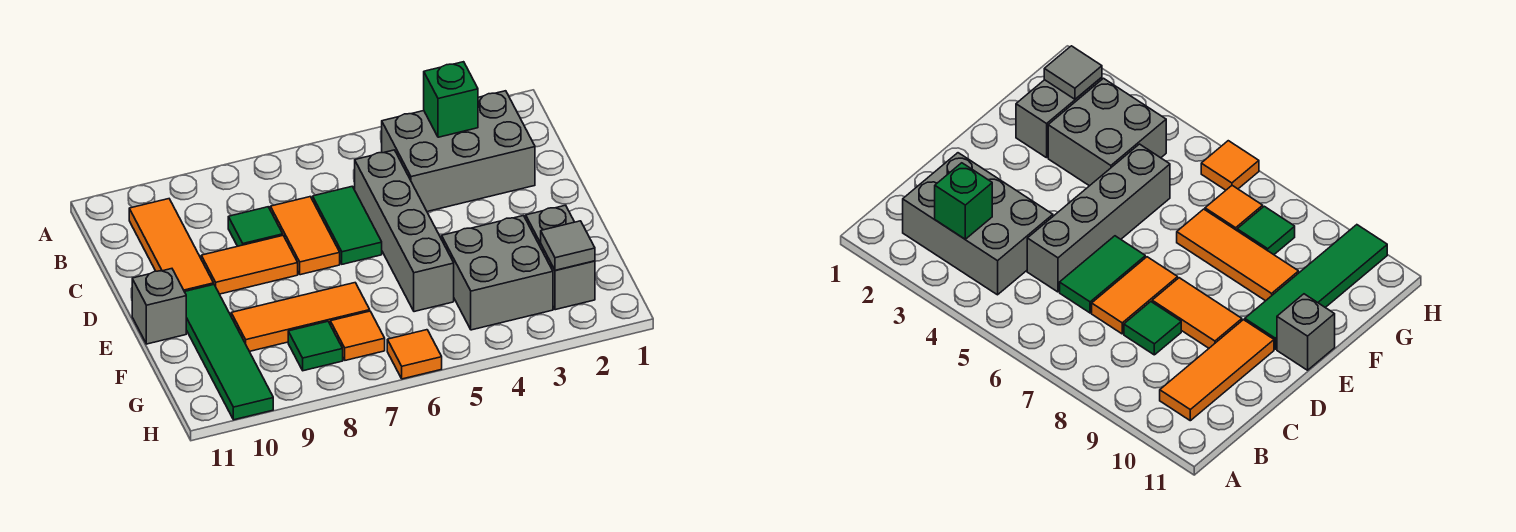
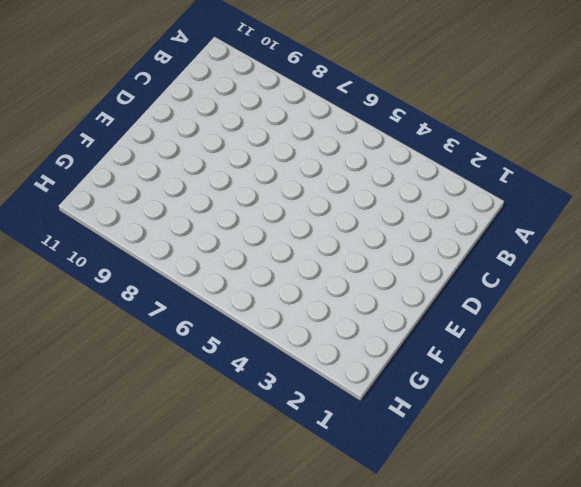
none -> grey brick B2:C4 level 1
none -> orange tile B10:D10 level 1
none -> grey brick C5:F5 level 1

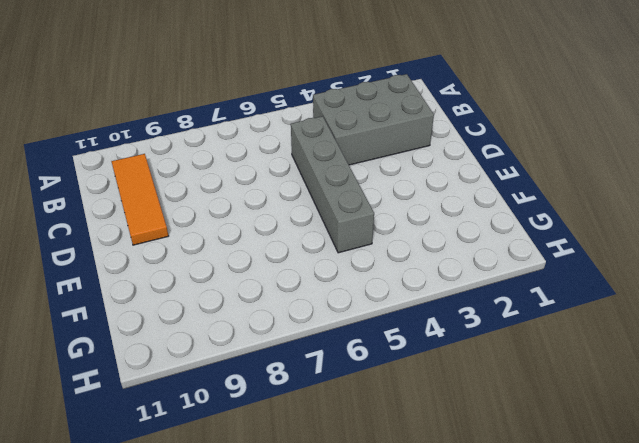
none -> green tile C6:D6 level 1
none -> orange tile C7:D7 level 1
none -> green tile C8 level 1

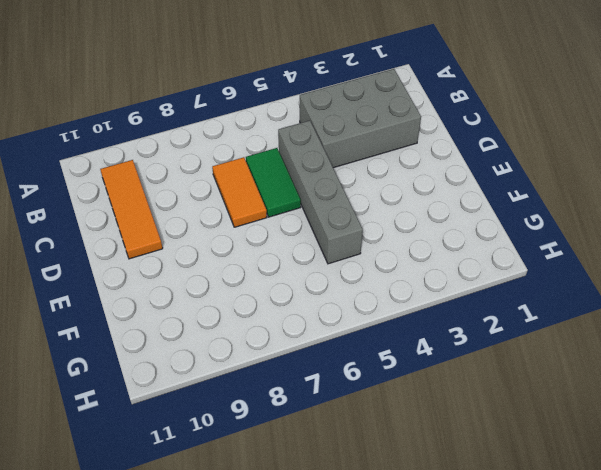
none -> green tile C8 level 1
none -> orange tile D8:D9 level 1
none -> green tile E10:H10 level 1

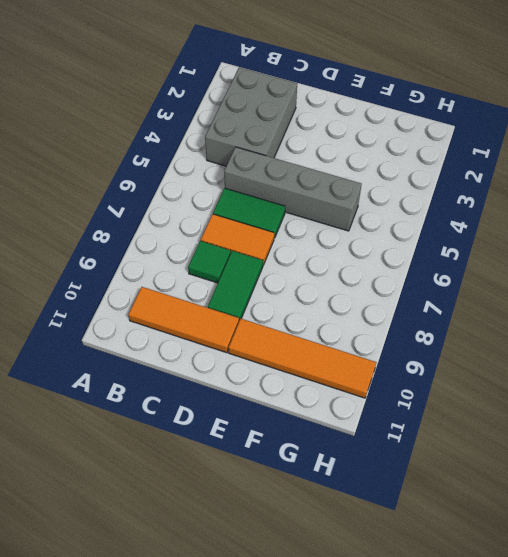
green tile D8:D9 level 1 -> orange tile D8:D9 level 1
orange tile E10:H10 level 1 -> green tile E10:H10 level 1
none -> grey brick E11 level 1
none -> grey brick F2:G2 level 1
none -> grey brick F3:G4 level 1

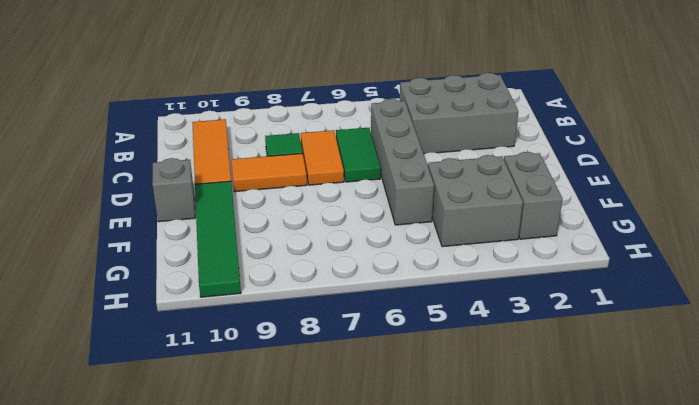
none -> orange tile F7:F9 level 1
none -> orange tile G7 level 1
none -> green tile G8 level 1

